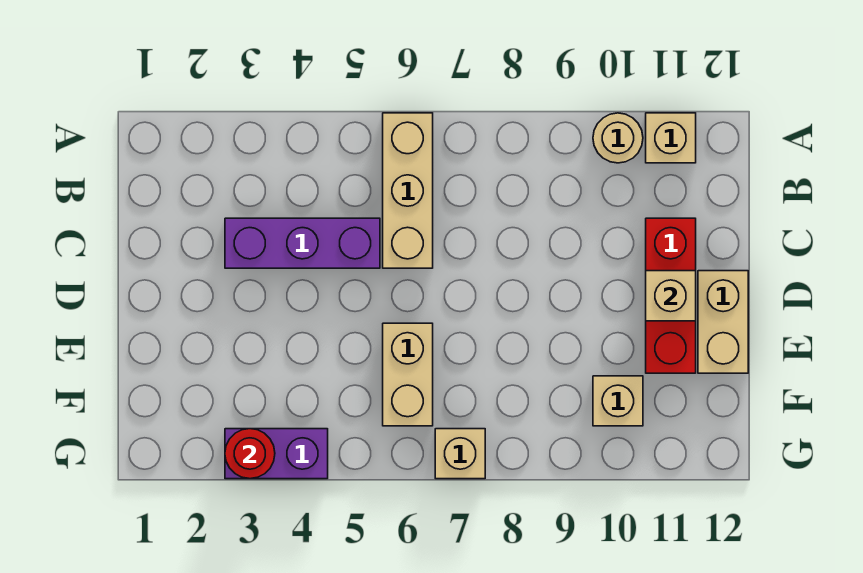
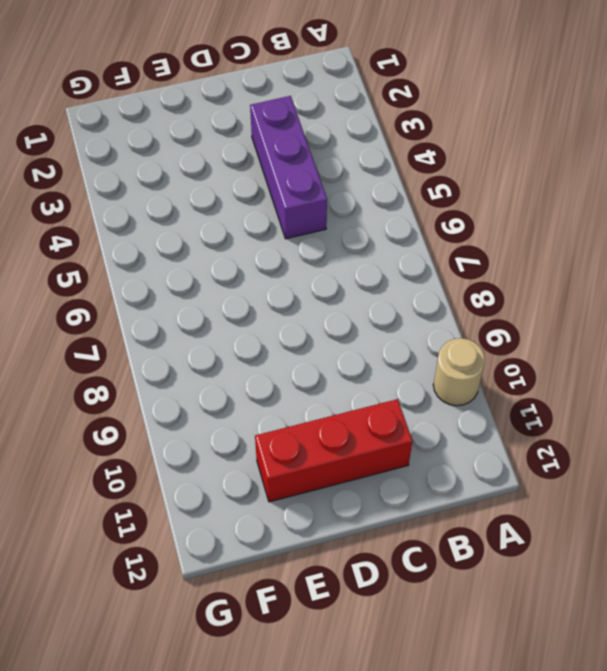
none -> tan brick A6:C6 level 1
none -> tan brick A11 level 1
none -> tan brick D12:E12 level 1

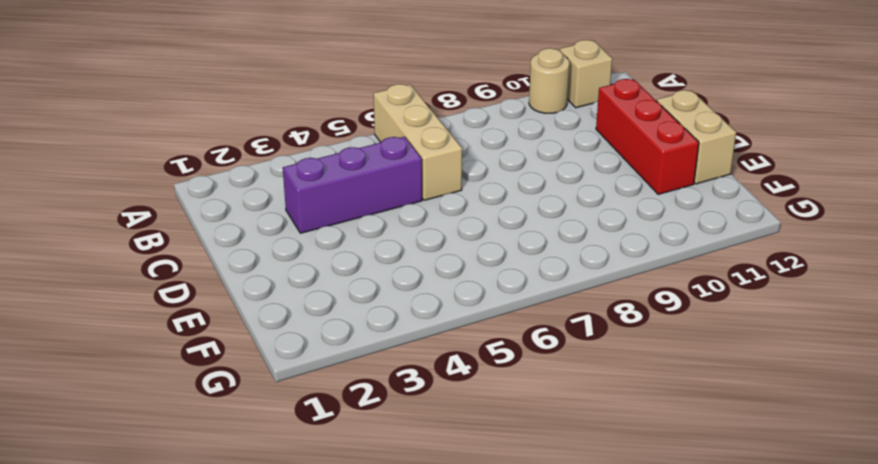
none -> tan brick E6:F6 level 1
none -> tan brick F10 level 1
none -> purple brick G3:G4 level 1

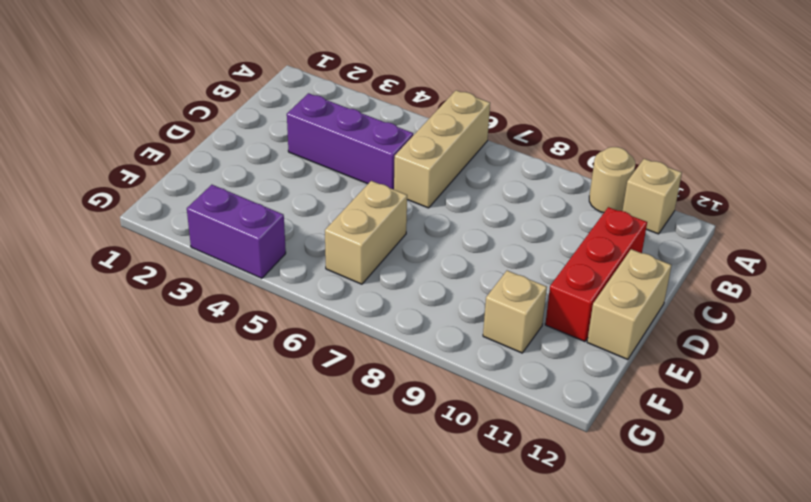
none -> tan brick G7 level 1
none -> tan brick D11 level 2
none -> red round brick G3 level 2

